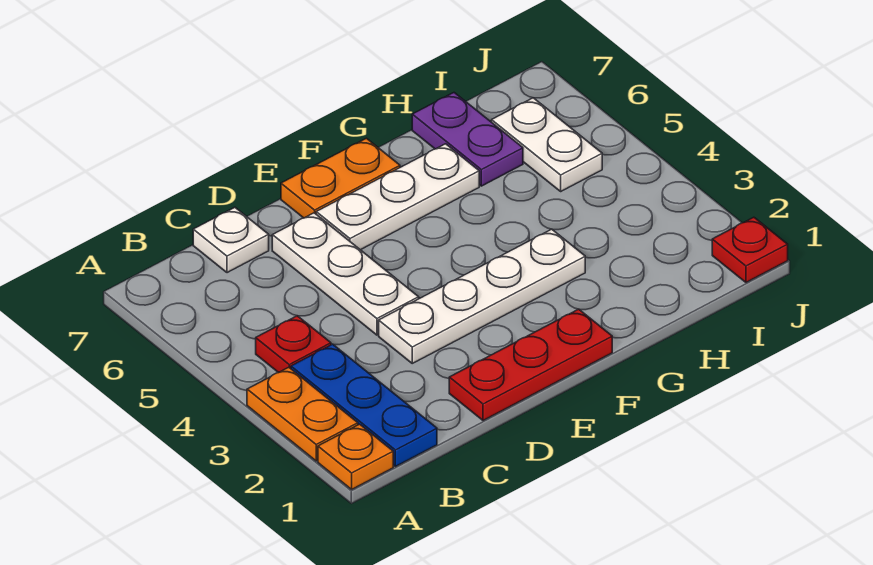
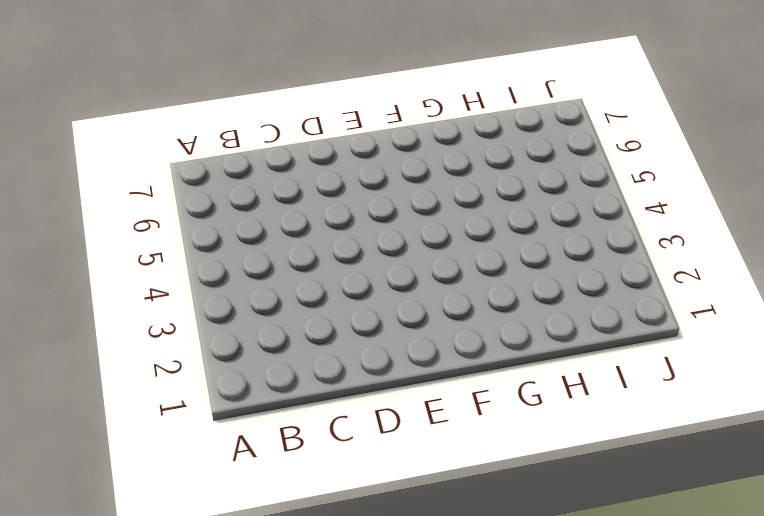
none -> orange plate A1 level 1
none -> orange plate A2:A3 level 1
none -> blue plate B1:B3 level 1

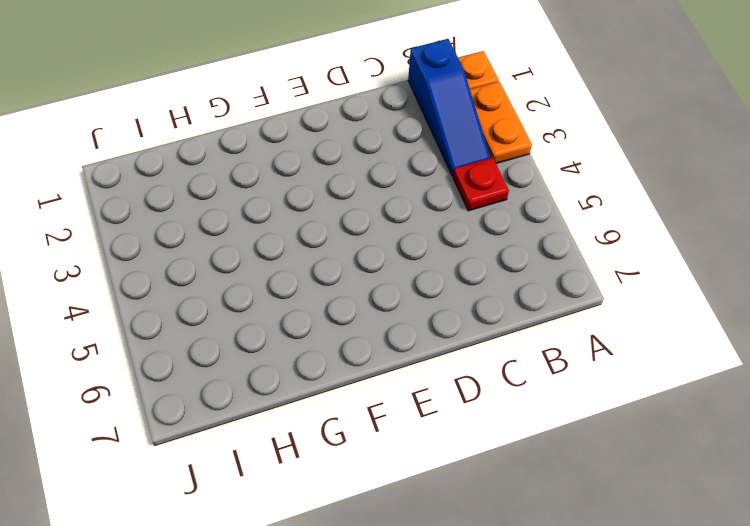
blue slope B1:B3 level 1 top 1 -> blue plate B1:B3 level 1
none -> white plate C7 level 1
none -> red plate D1:F1 level 1
none -> white plate D3:G3 level 1

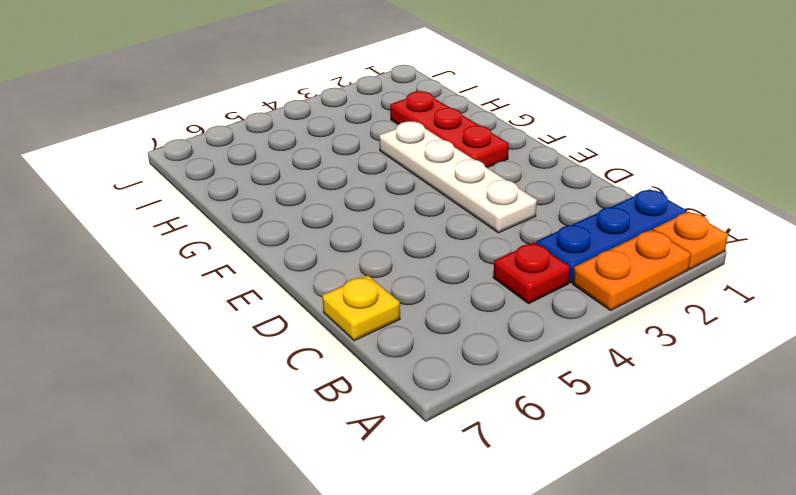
yellow plate C7 level 1 -> white plate C7 level 1
red plate F2:H2 level 1 -> red plate D1:F1 level 1
none -> white plate D4:D6 level 1
none -> white plate E6:G6 level 1
none -> orange plate E7:F7 level 1

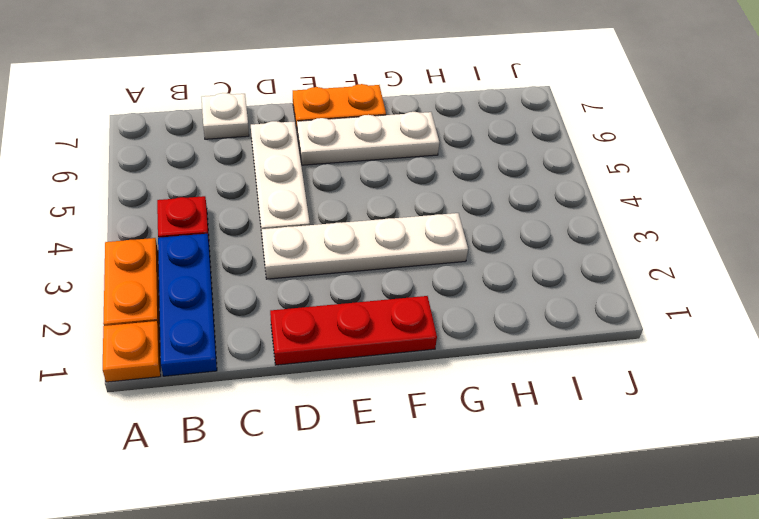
none -> purple plate H6:H7 level 1
none -> white plate I5:I6 level 1
none -> red plate J1 level 1

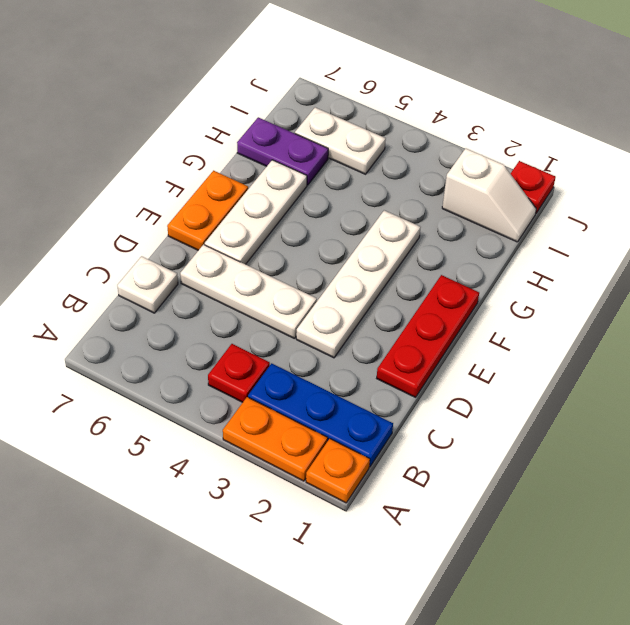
white slope I1:I2 level 1 top 2 -> none

